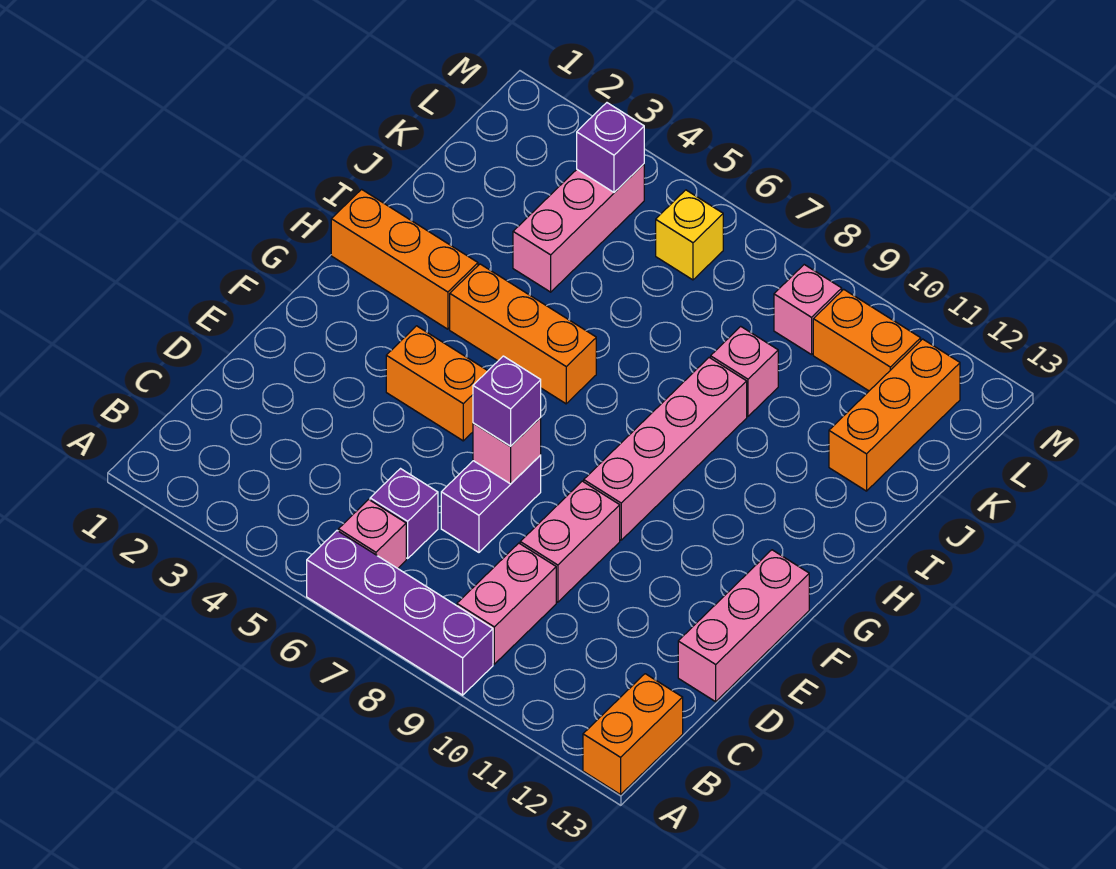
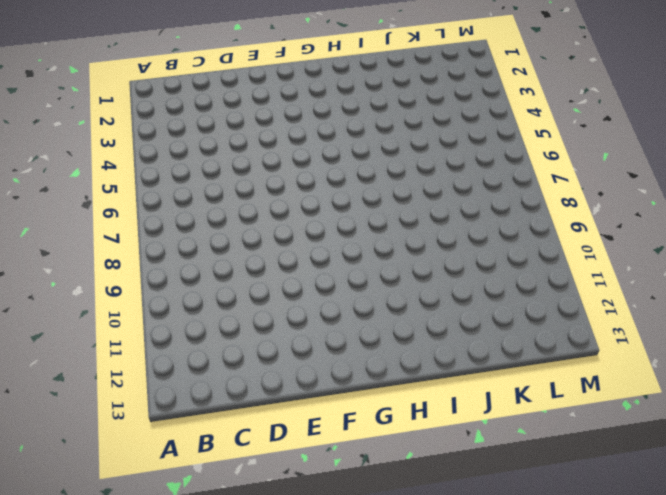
none -> purple brick A6:A9 level 1
none -> orange brick A13:B13 level 1
none -> pink brick B6 level 1

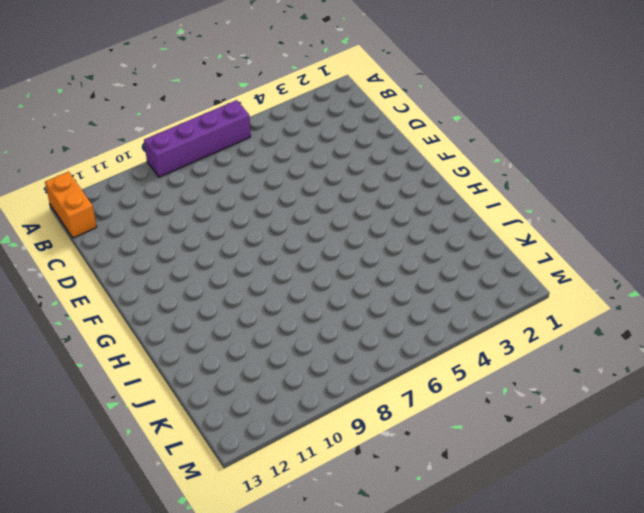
none -> pink brick B6 level 1
none -> pink brick B9:C9 level 1
none -> purple brick C6 level 1

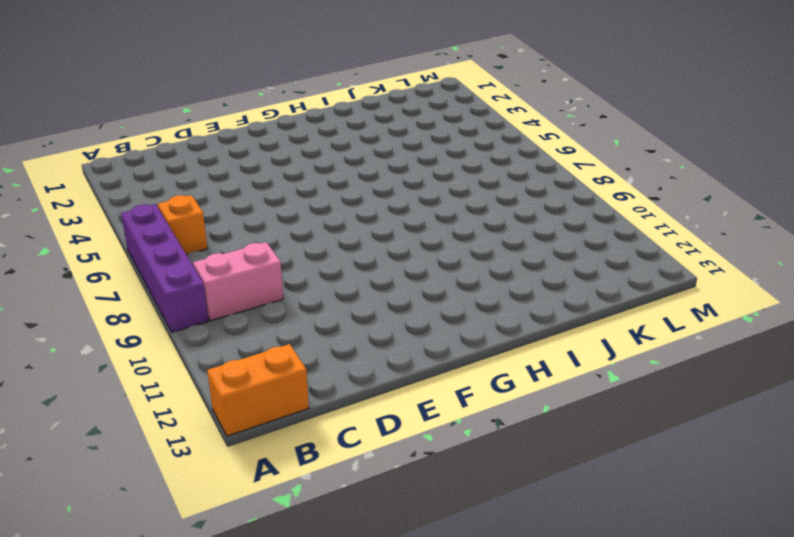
orange brick B6 level 1 -> pink brick B6 level 1
none -> purple brick C6 level 1
none -> purple brick D7:E7 level 1
none -> pink brick D9:E9 level 1

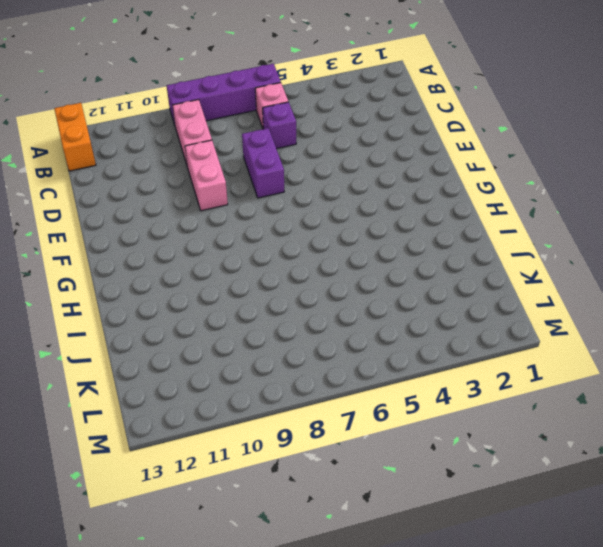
none -> pink brick D13:F13 level 1
none -> orange brick F4:F5 level 1
none -> pink brick F9:I9 level 1

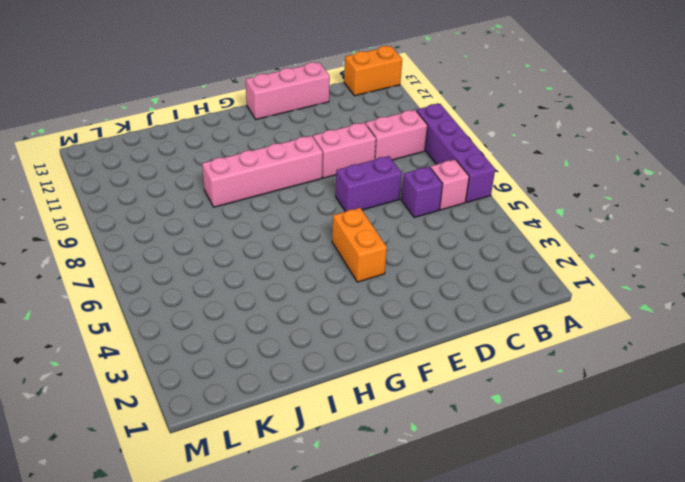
none -> orange brick H1:H3 level 1
none -> orange brick H4:H6 level 1
none -> pink brick J4:L4 level 1

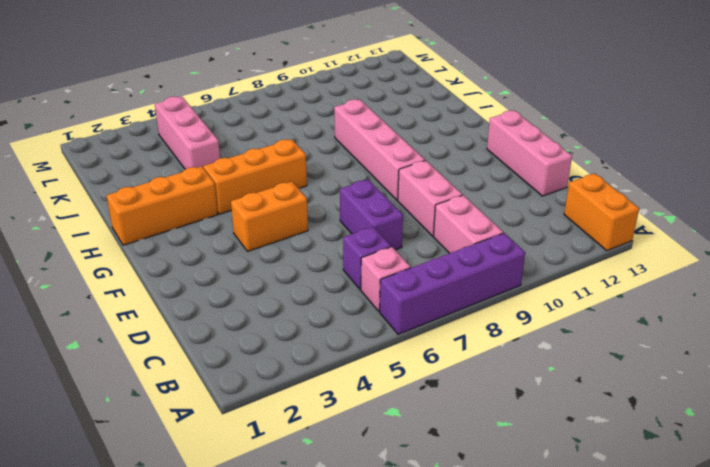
none -> pink brick J9 level 1
none -> orange brick J12:L12 level 1
none -> yellow brick L6 level 1

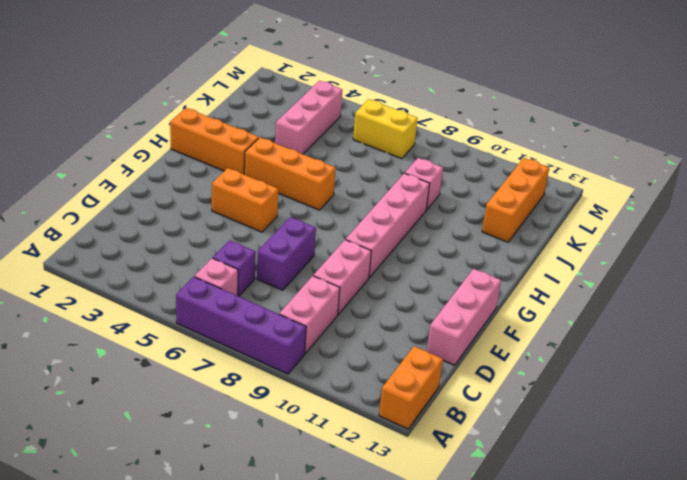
yellow brick L6:L7 level 1 -> yellow brick L6 level 1
none -> pink brick L9 level 1
none -> orange brick L10:L11 level 1
none -> pink brick E7 level 2

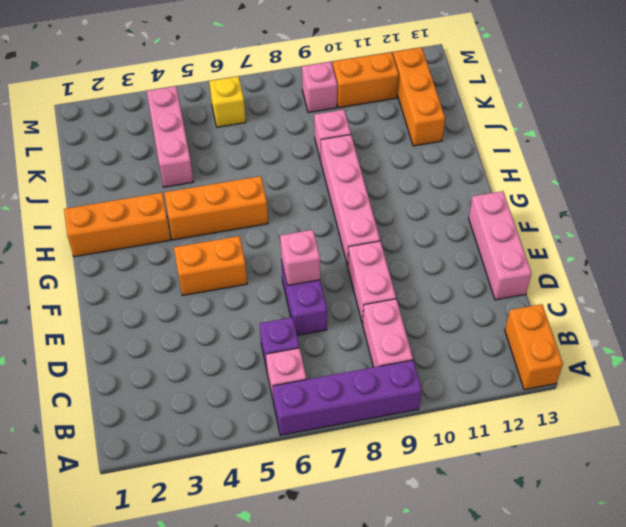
none -> purple brick L4 level 2
none -> purple brick E7 level 3

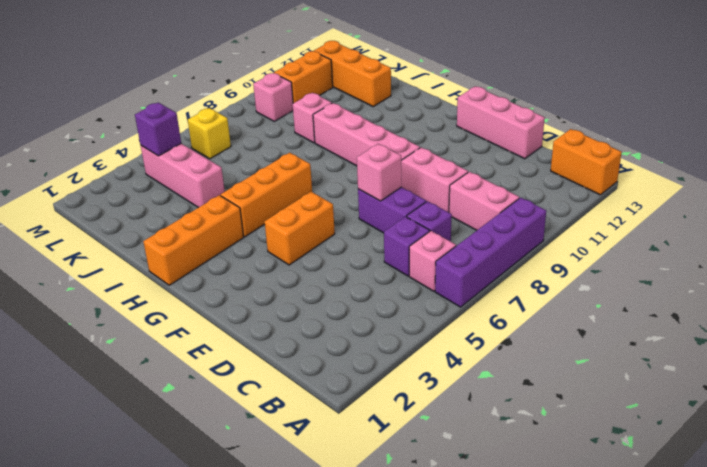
purple brick C7 level 1 -> purple brick E7 level 3

